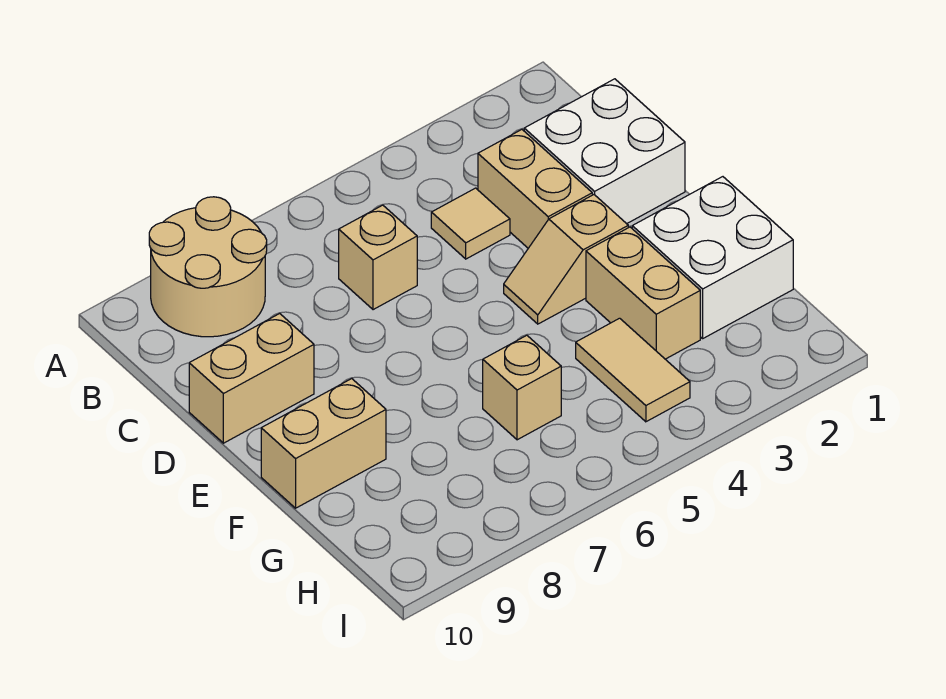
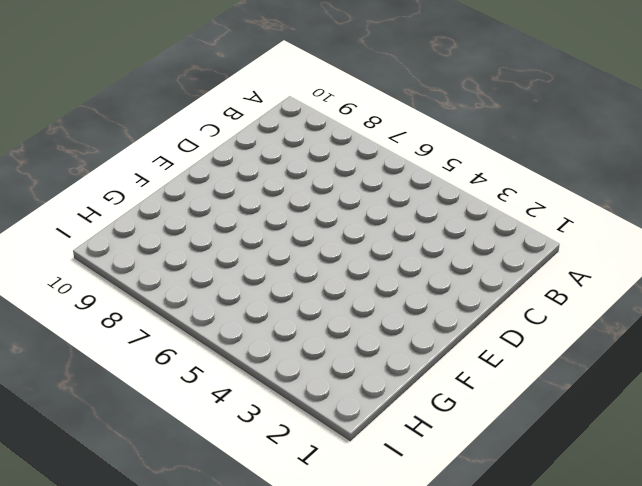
none -> tan round brick A8:B9 level 1
none -> white brick C1:D2 level 1
none -> tan brick C3:D3 level 1

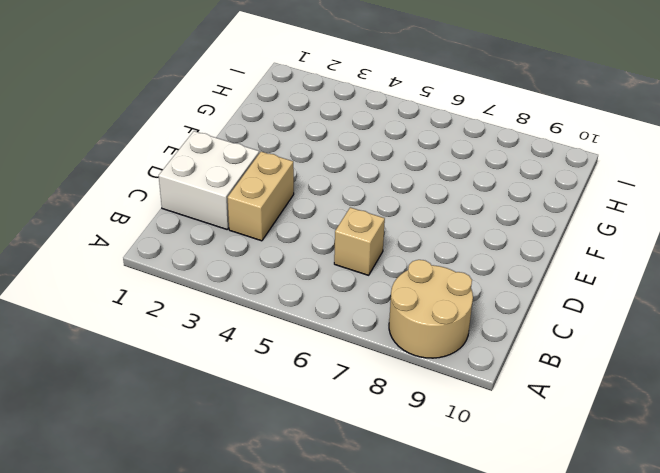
none -> tan tile C4 level 1
none -> tan brick D9:D10 level 1
none -> tan slope E3:E4 level 1 top 3

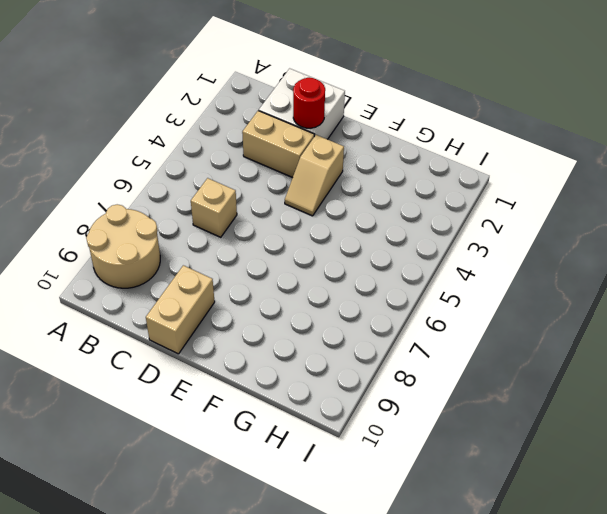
red round brick D2 level 2 -> none
none -> tan tile C4 level 1
none -> white brick F1:G2 level 1
none -> tan brick F3:G3 level 1

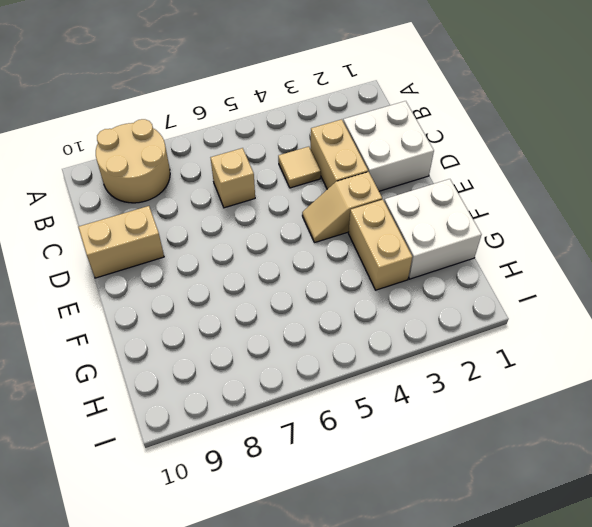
none -> tan brick F9:F10 level 1
none -> tan tile G4:H4 level 1
none -> tan brick G6 level 1

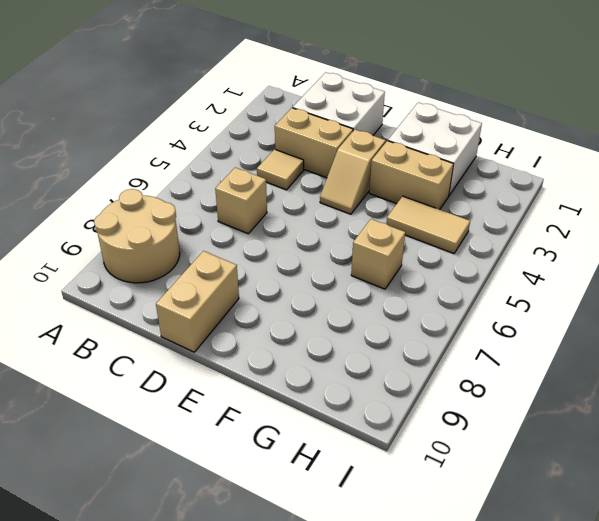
none -> tan brick F9:F10 level 1

